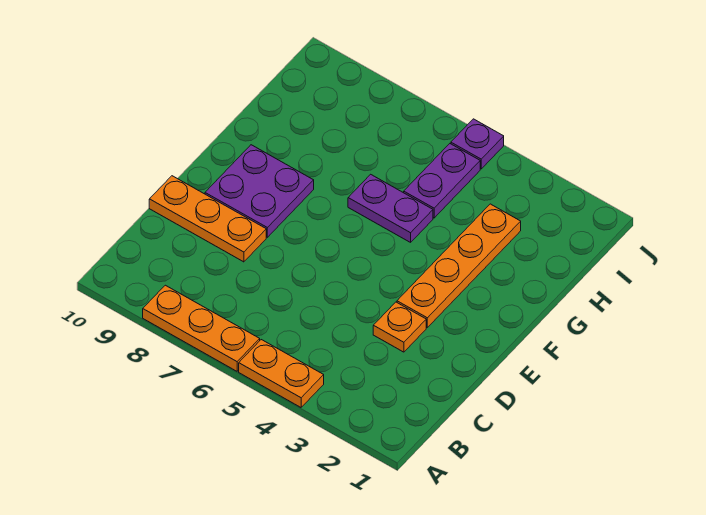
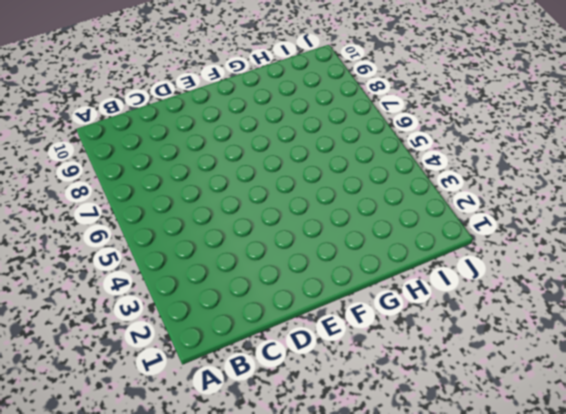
none -> orange plate A4:A5 level 1
none -> orange plate A6:A8 level 1

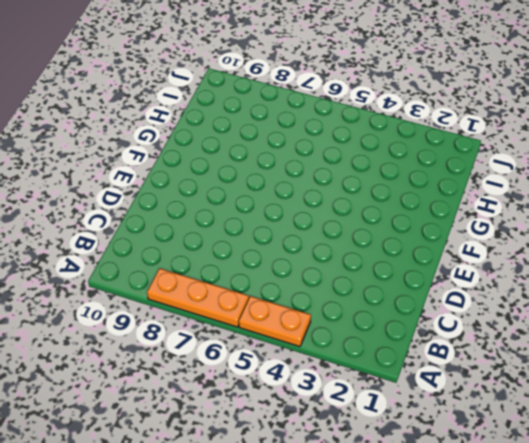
none -> orange plate D3 level 1
none -> orange plate D8:D10 level 1

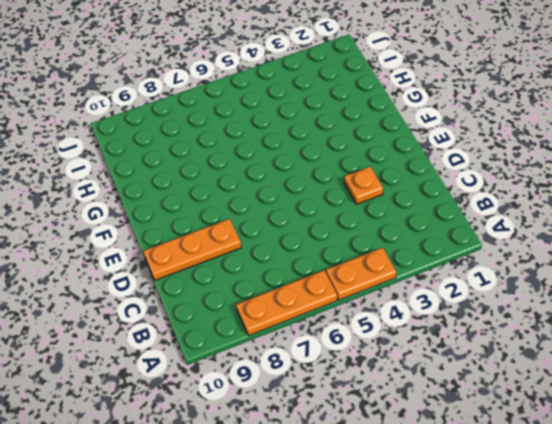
none -> orange plate E3:H3 level 1
none -> purple plate E8:F9 level 1

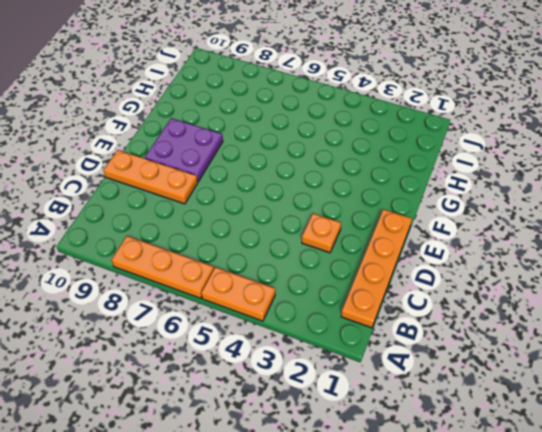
orange plate B1:E1 level 1 -> orange plate E3:H3 level 1
none -> purple plate G5:G6 level 1
none -> purple plate H5:I5 level 1

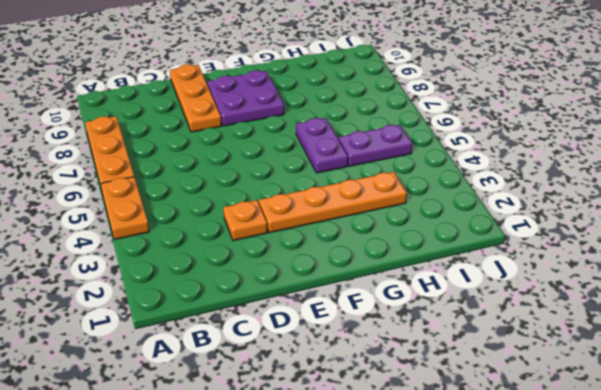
none -> purple plate J5 level 1

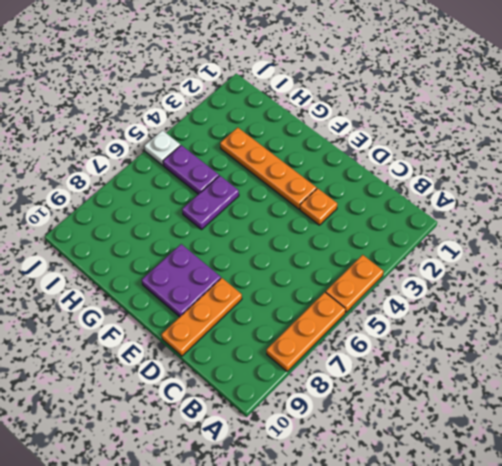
white plate J5 level 1 -> purple plate J5 level 1

